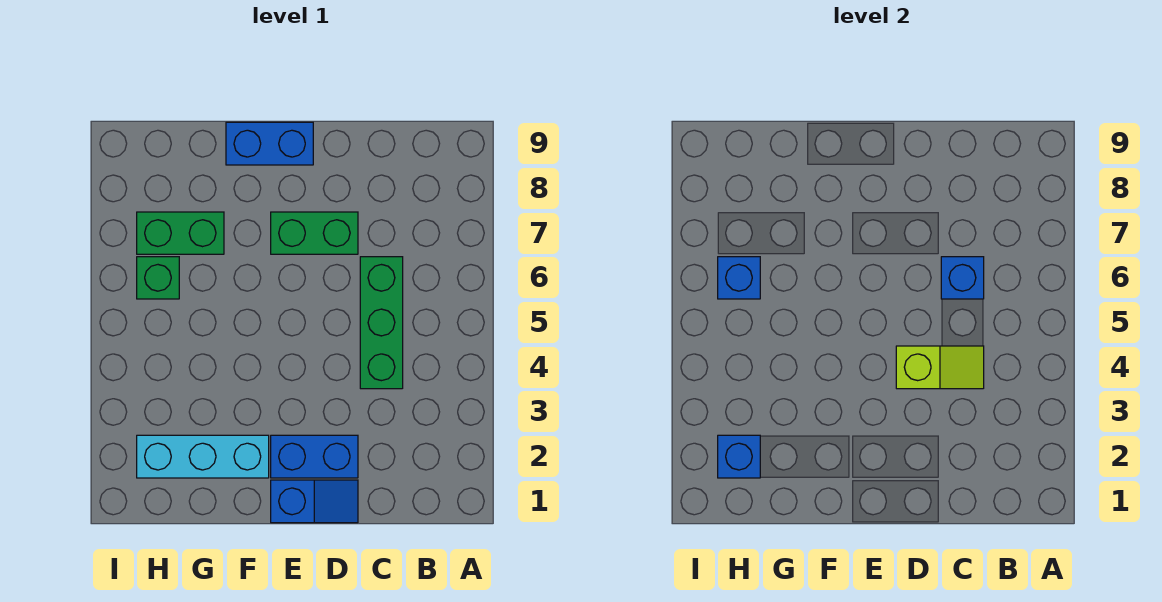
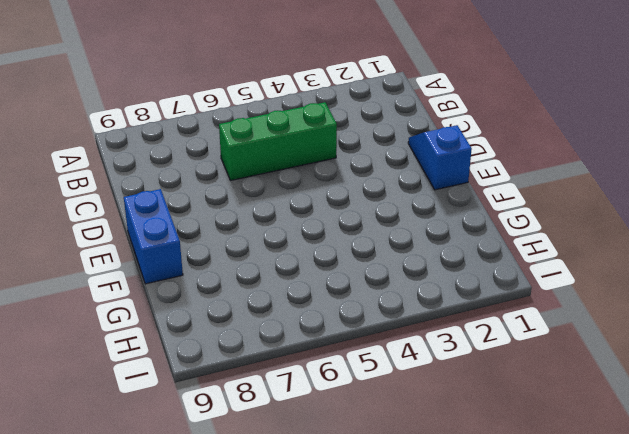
none -> blue brick D2:E2 level 1
none -> green brick D7:E7 level 1
none -> cyan brick F2:H2 level 1

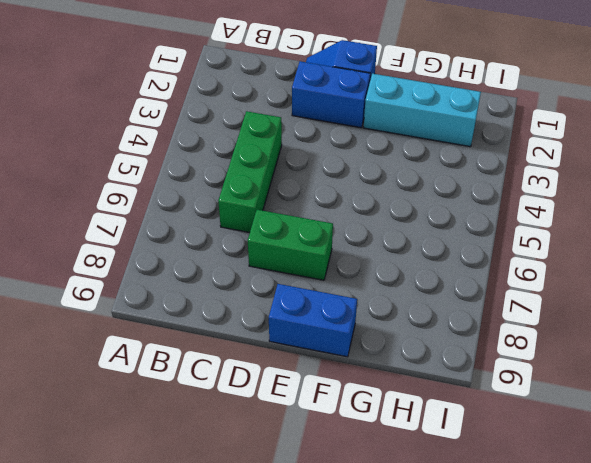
none -> green brick G7:H7 level 1
none -> green brick H6 level 1
none -> lime slope C4:D4 level 2 top D

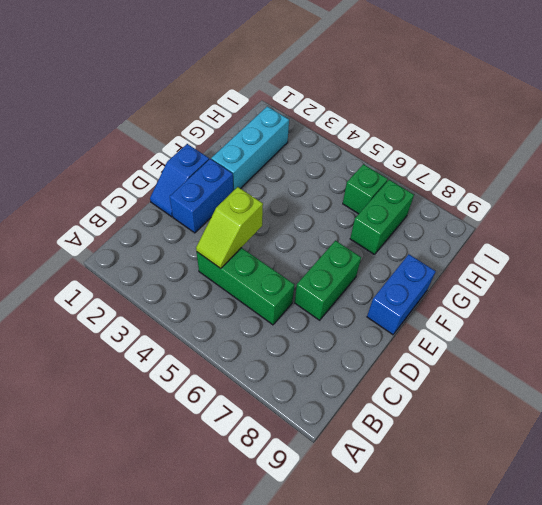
none -> blue brick C6 level 2
none -> blue brick H2 level 2
none -> blue brick H6 level 2

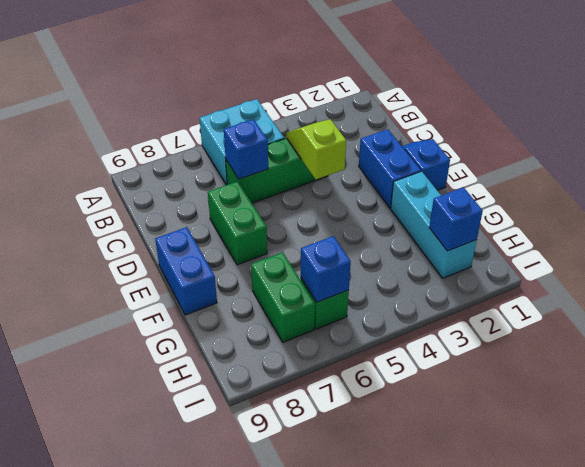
cyan brick A5:B6 level 1 -> none

